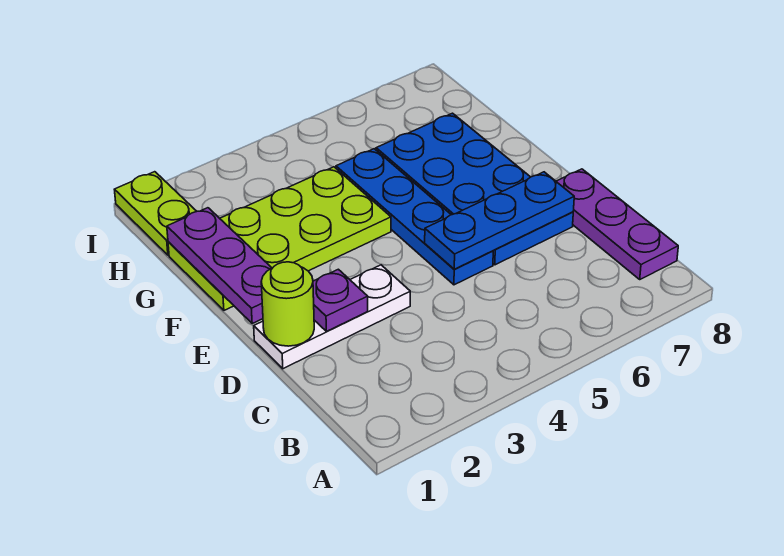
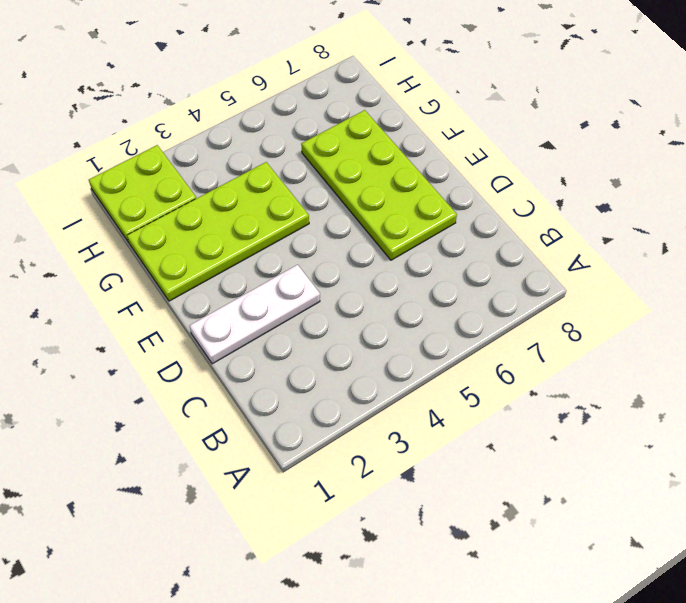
lime plate D6:G7 level 1 -> blue plate D6:G7 level 1
lime plate H1:I2 level 1 -> lime plate H1:I1 level 1
none -> purple plate B8:D8 level 1
none -> blue plate D5:G5 level 1

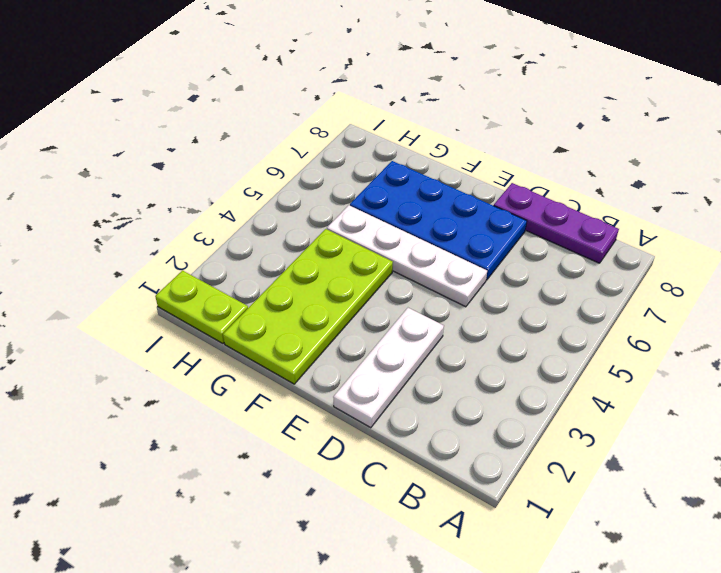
white plate D5:G5 level 1 -> blue plate D5:G5 level 1
none -> lime round brick D1 level 2
none -> purple plate D2 level 2

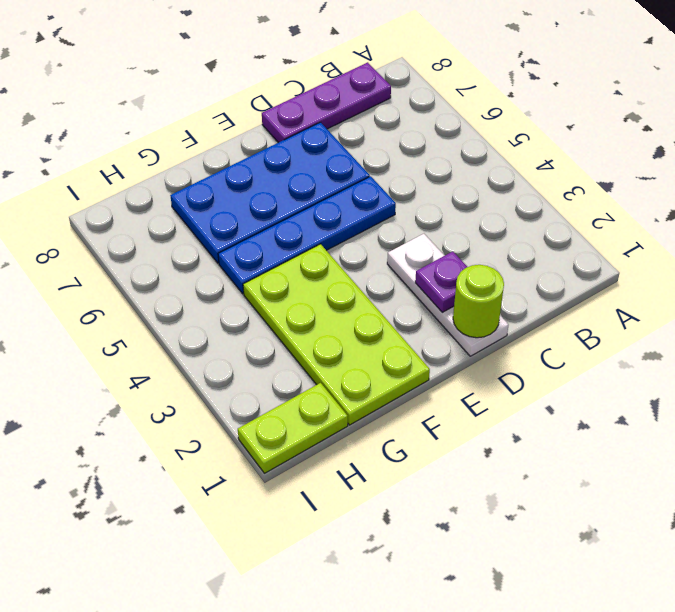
none -> blue plate D5:D7 level 2
none -> purple plate E1:G1 level 2

